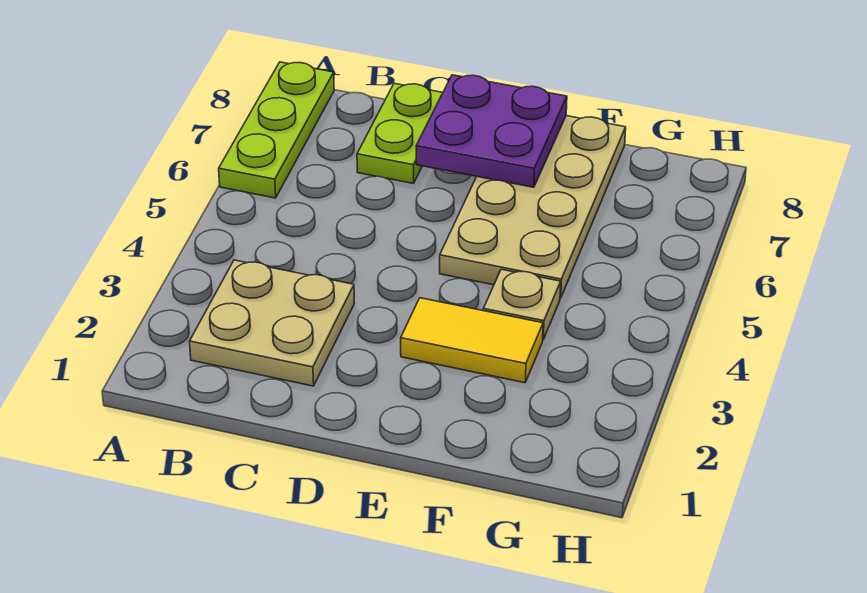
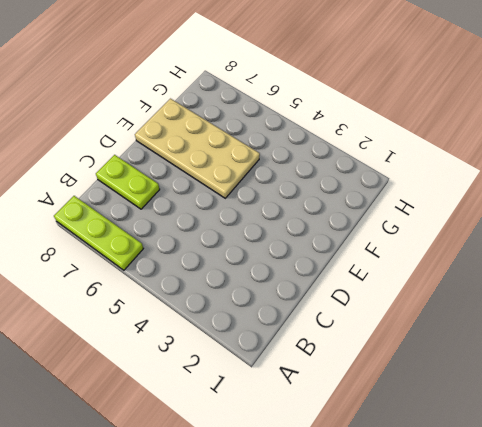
none -> tan plate B2:C3 level 1
none -> yellow tile E3:F3 level 1

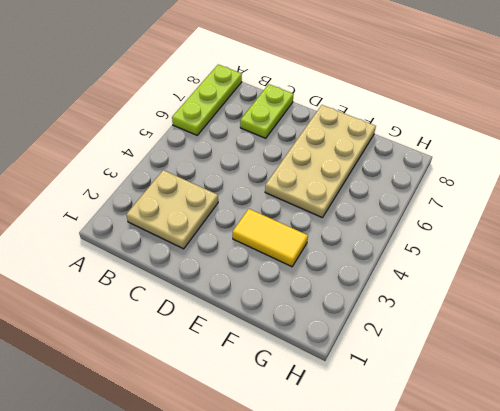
none -> tan plate F4 level 1
none -> purple plate D7:E8 level 2

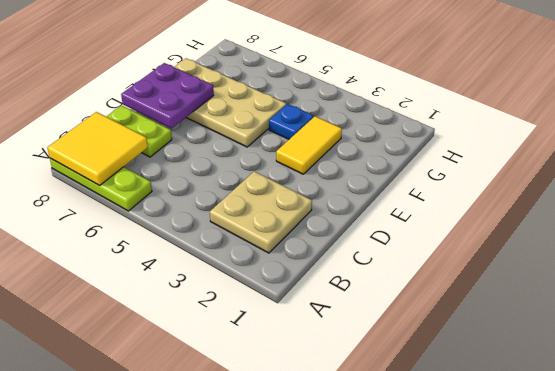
yellow tile A7:B8 level 2 -> none
blue plate F4 level 1 -> tan plate F4 level 1

